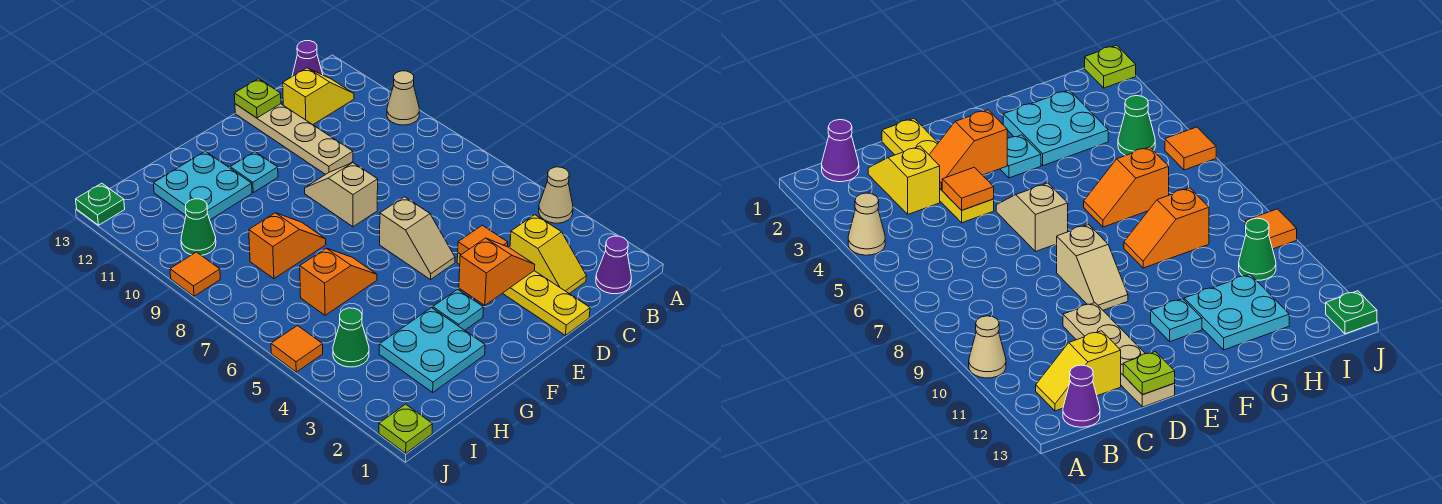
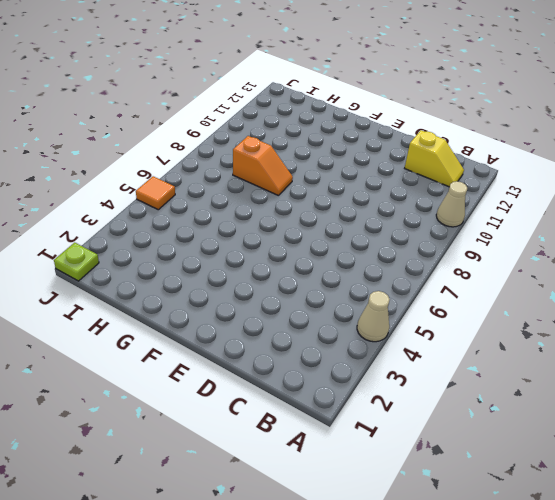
none -> purple cone B1 level 1
none -> purple cone B13 level 1
none -> yellow slope C2:C3 level 1 top 3

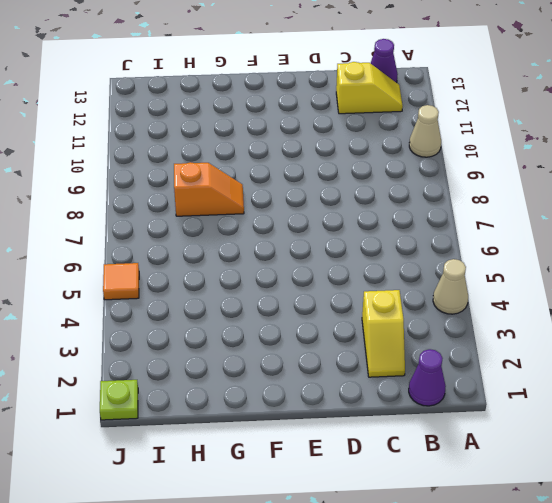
none -> yellow plate D1:D4 level 1
none -> tan plate D10:D13 level 1
none -> tan slope E5:E6 level 1 top 6

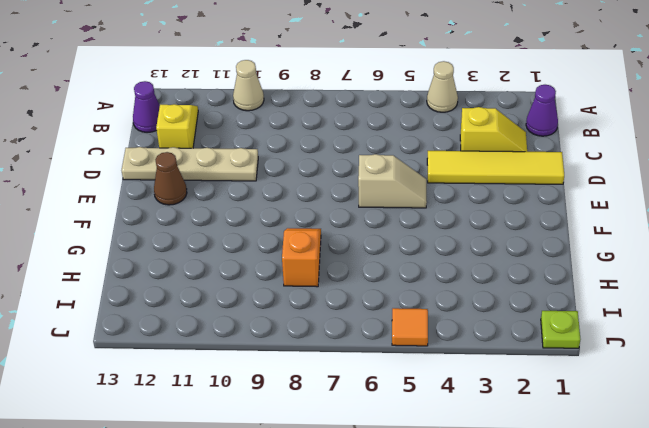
yellow tile D1:D4 level 1 -> yellow plate D1:D4 level 1
brown cone E12 level 1 -> none
none -> tan slope E8:E9 level 1 top 8
none -> cyan plate F3 level 1
none -> cyan plate F11 level 1

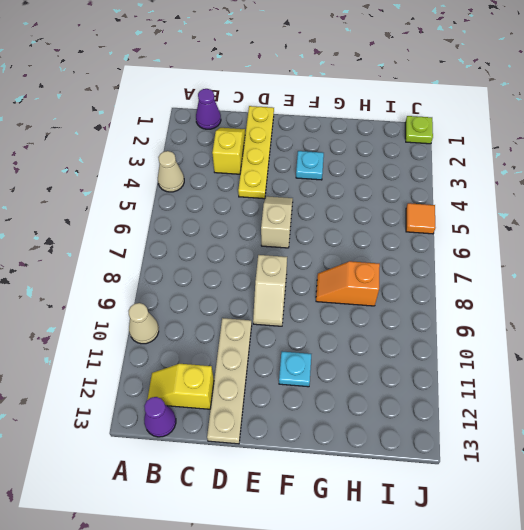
none -> cyan plate G2:H3 level 1
none -> orange slope G6:H6 level 1 top H
none -> cyan plate G11:H12 level 1

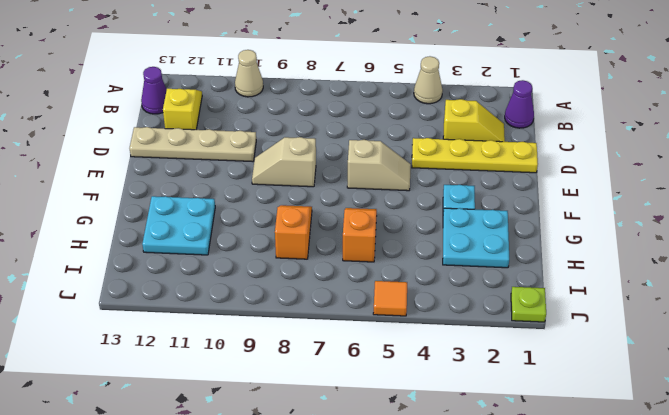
none -> cyan plate F11 level 1
none -> green cone I4 level 1
none -> green cone I10 level 1

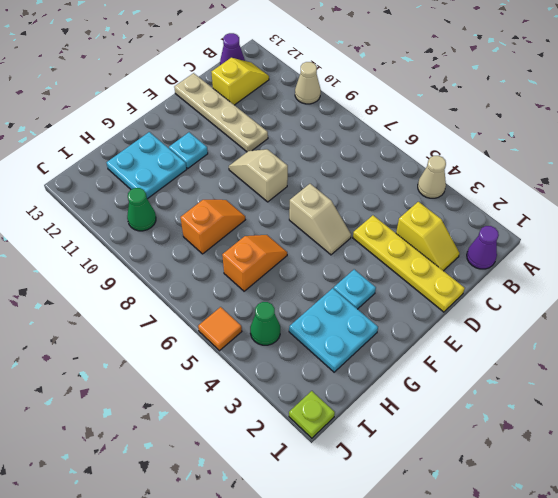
none -> orange tile J9 level 1
none -> green plate J13 level 1
none -> orange slope D3:E3 level 2 top E

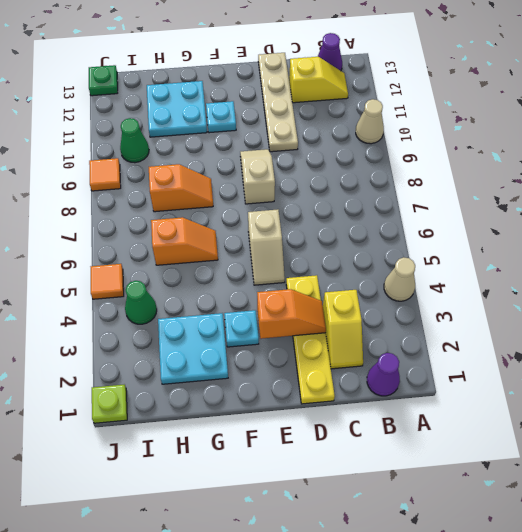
none -> orange tile D4 level 2
none -> lime plate D13 level 2

